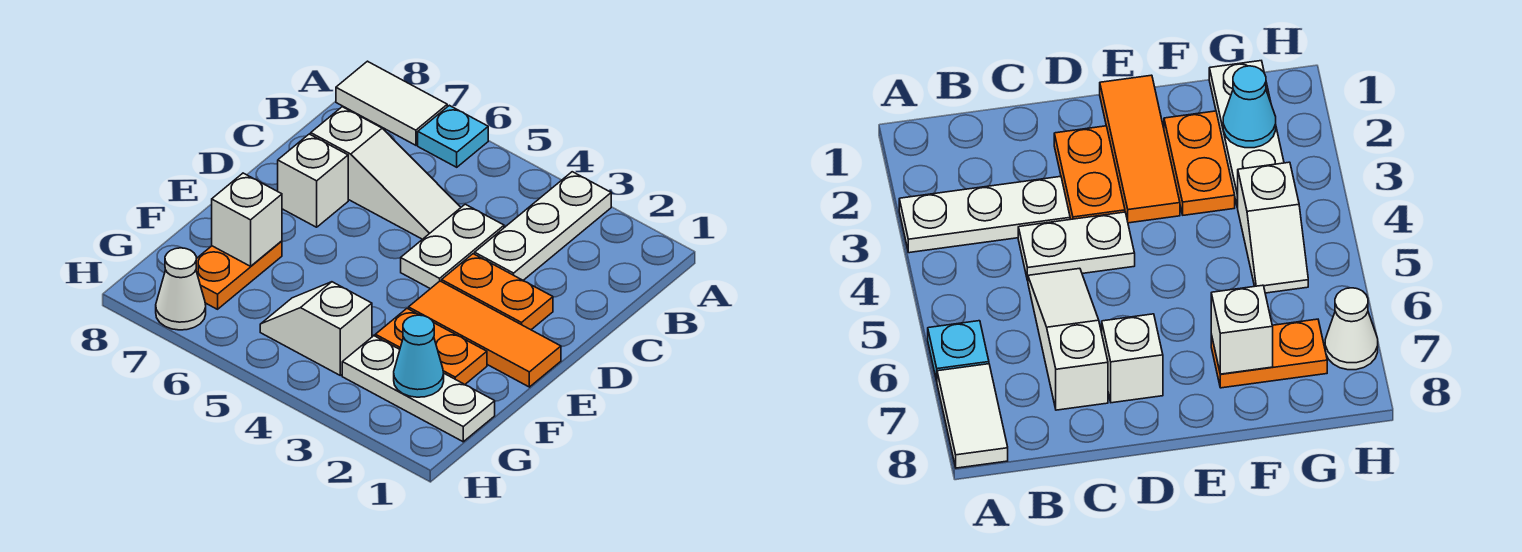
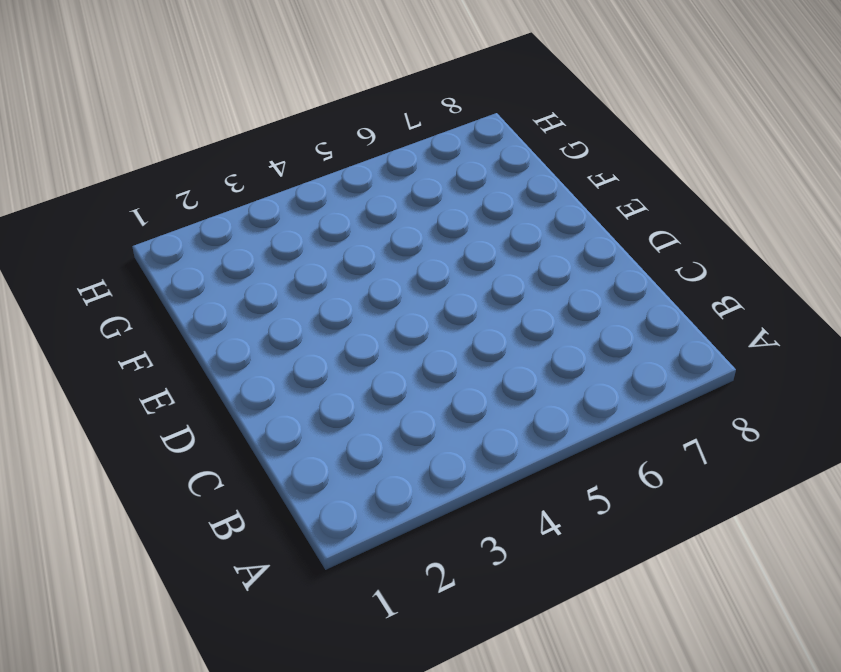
none -> white plate A3:C3 level 1
none -> cyan plate A6 level 1
none -> white tile A7:A8 level 1

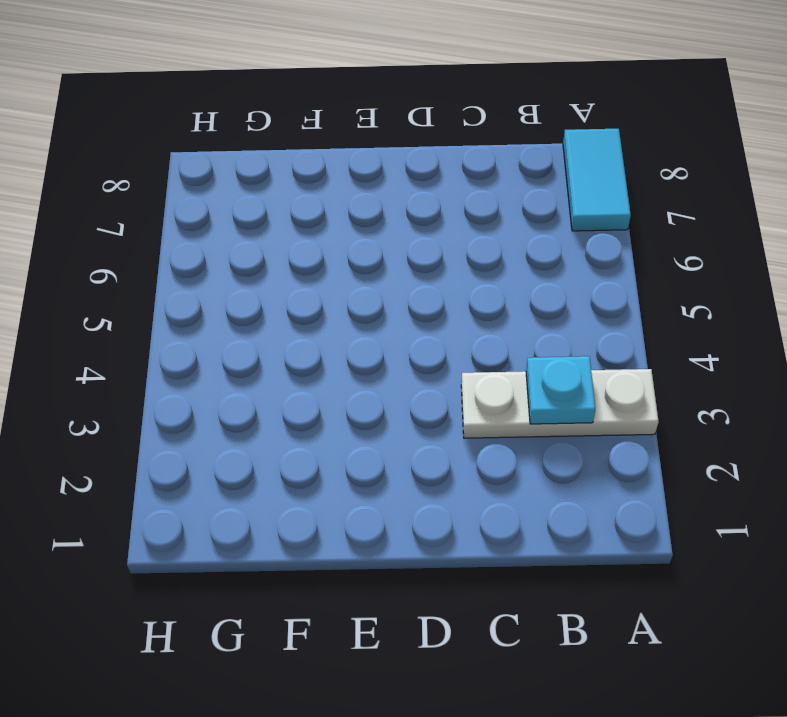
cyan tile A7:A8 level 1 -> white tile A7:A8 level 1
cyan plate B3 level 2 -> cyan plate A6 level 1
none -> white plate C4:D4 level 1
none -> white slope C5:C7 level 1 top 7
none -> orange plate D2:D3 level 1

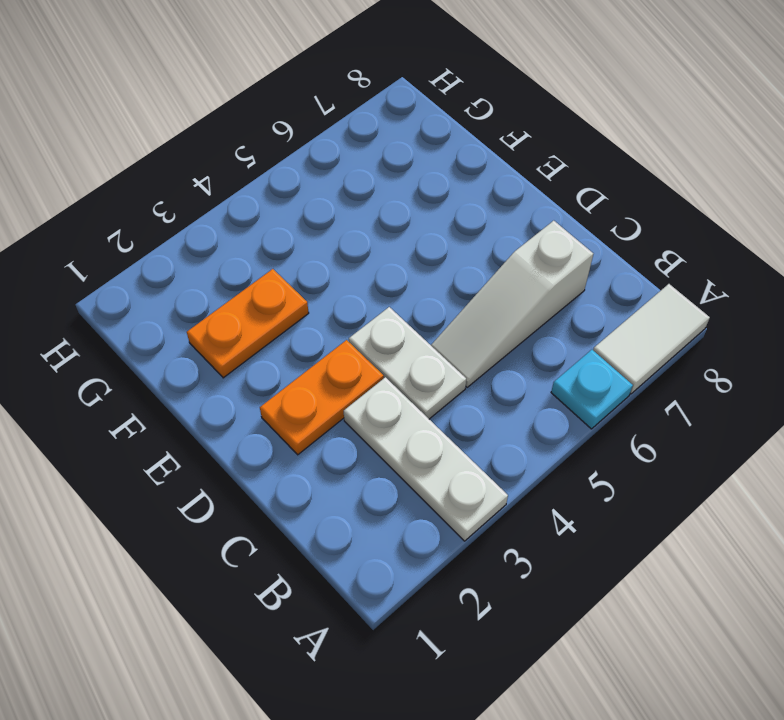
none -> white brick D7 level 1
none -> orange tile E1:E3 level 1
none -> orange plate F7:G7 level 1

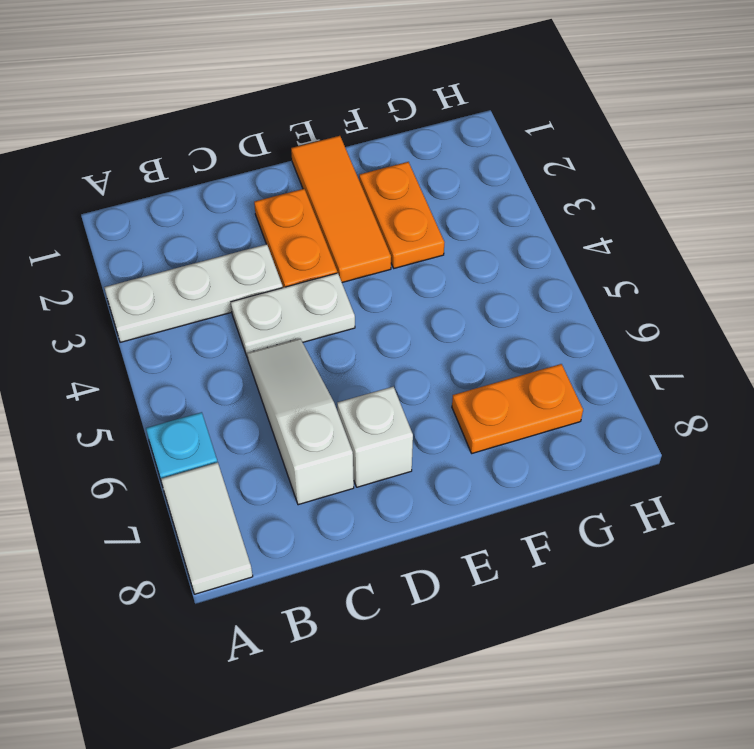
none -> white plate G1:G3 level 1
none -> white slope G4:G5 level 1 top 4
none -> white cone H7 level 1

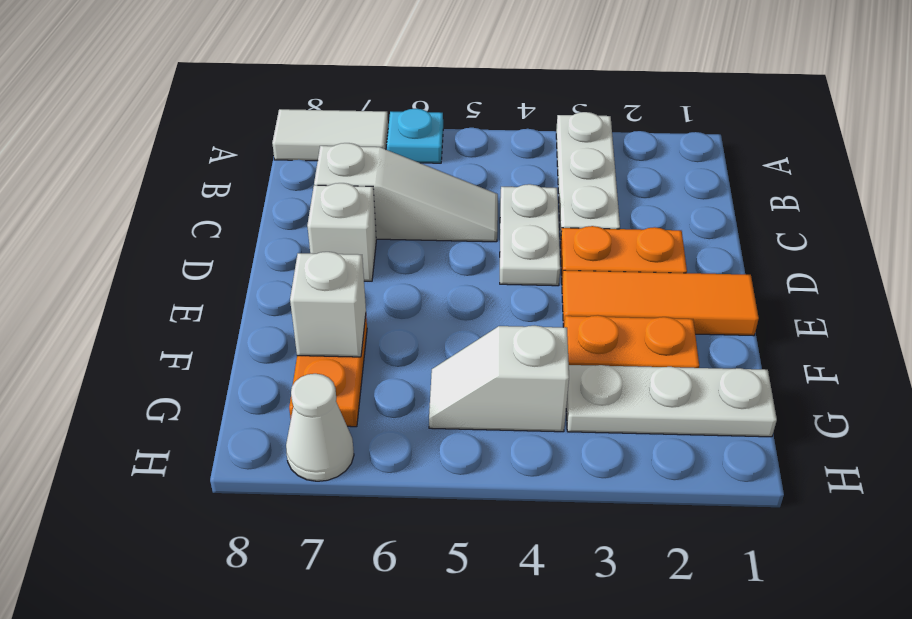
none -> cyan cone G2 level 2

